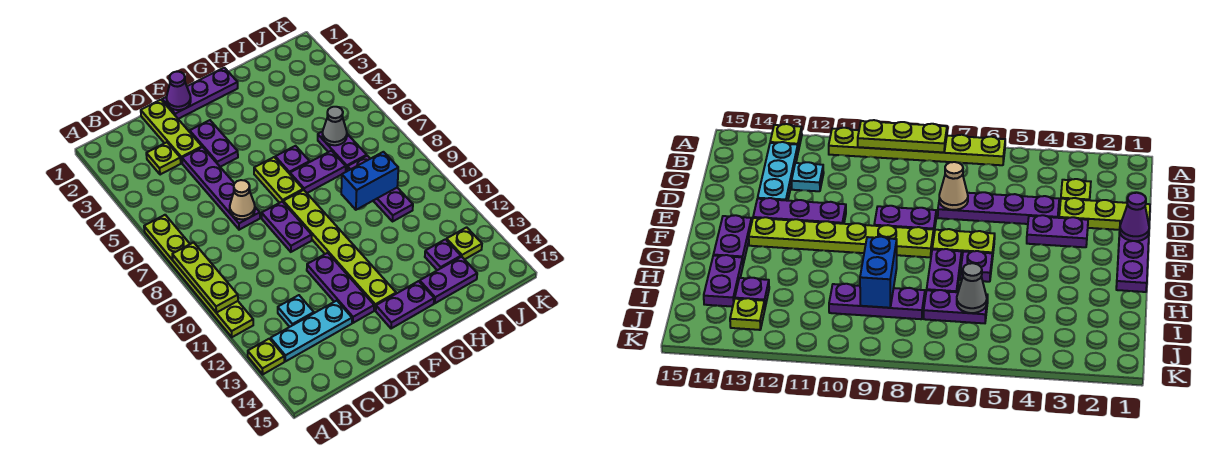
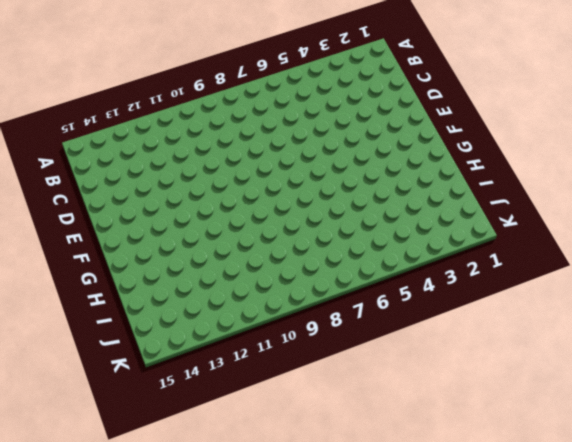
none -> lime plate A6:A11 level 1
none -> lime plate A13 level 1
none -> cyan plate B13:D13 level 1

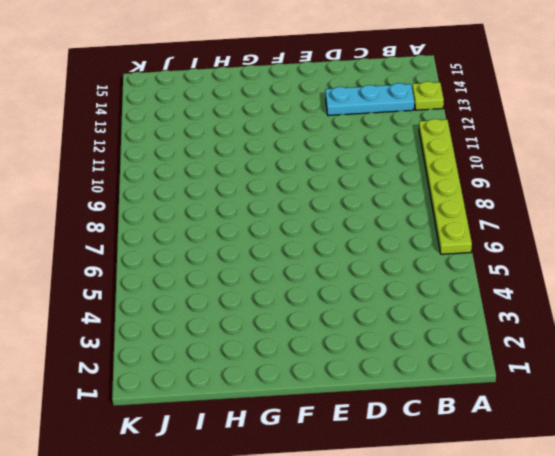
none -> lime plate C3 level 1
none -> cyan plate C12 level 1
none -> lime plate D1:D3 level 1

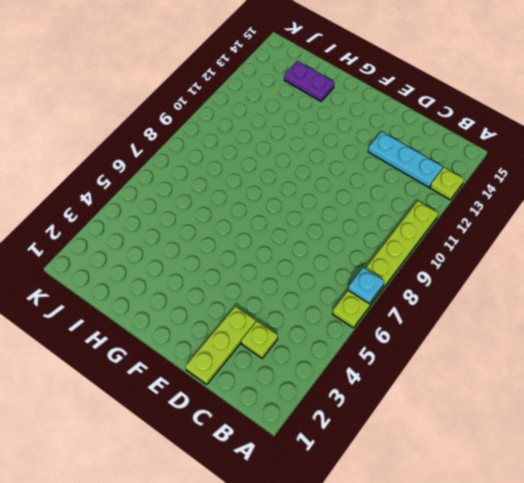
cyan plate A7 level 2 -> cyan plate C12 level 1
none -> purple plate D4:D7 level 1
none -> purple plate E1:G1 level 1
none -> purple plate E3:E4 level 1

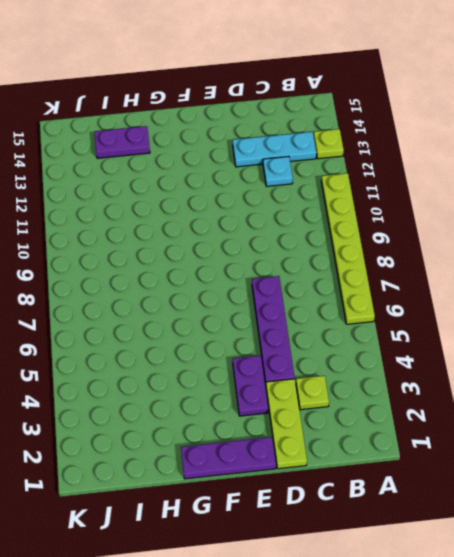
none -> purple plate E8:E9 level 1
none -> purple plate E11:E13 level 1
none -> lime plate F6:F7 level 1

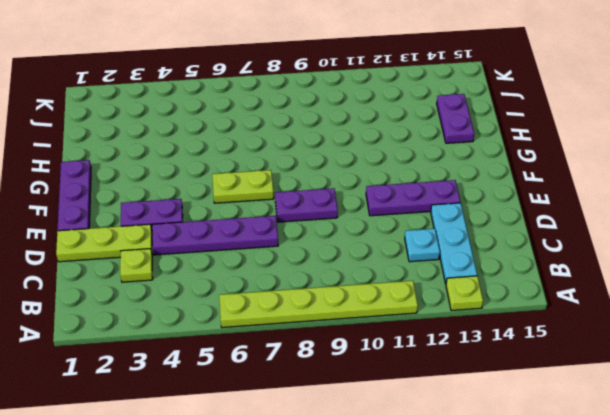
none -> lime plate F8:F13 level 1
none -> purple plate F14:G14 level 1
none -> purple plate G6 level 1

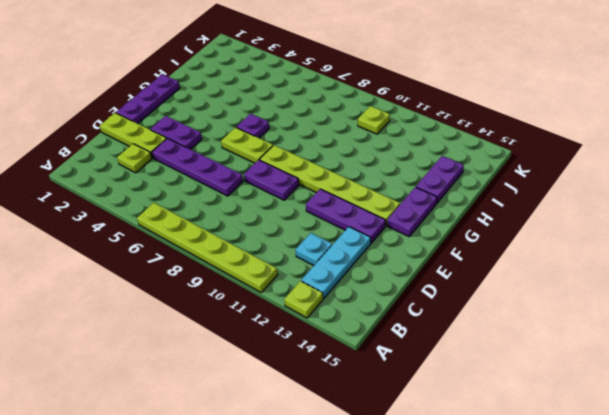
lime plate J10 level 1 -> lime plate J13 level 1
none -> purple plate G7:H7 level 1
none -> purple plate I6:I7 level 1
none -> purple plate I8:I10 level 1

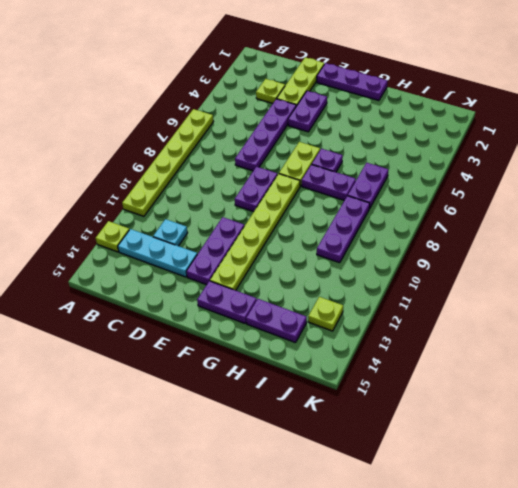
none -> purple plate I13 level 1
none -> lime plate A8:A10 level 2
none -> tan cone D7 level 2

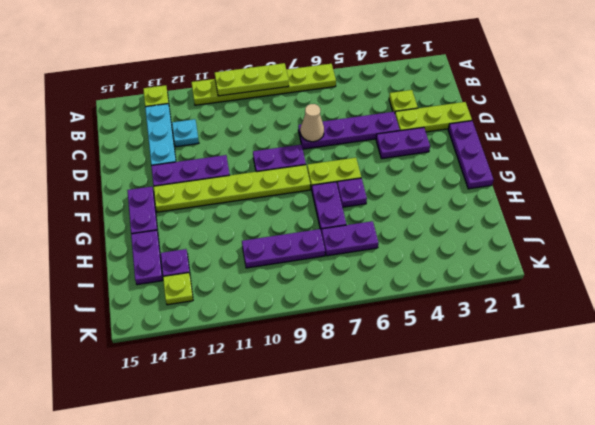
none -> purple cone E1 level 2
none -> blue brick H9:I9 level 2
none -> grey cone I6 level 2

